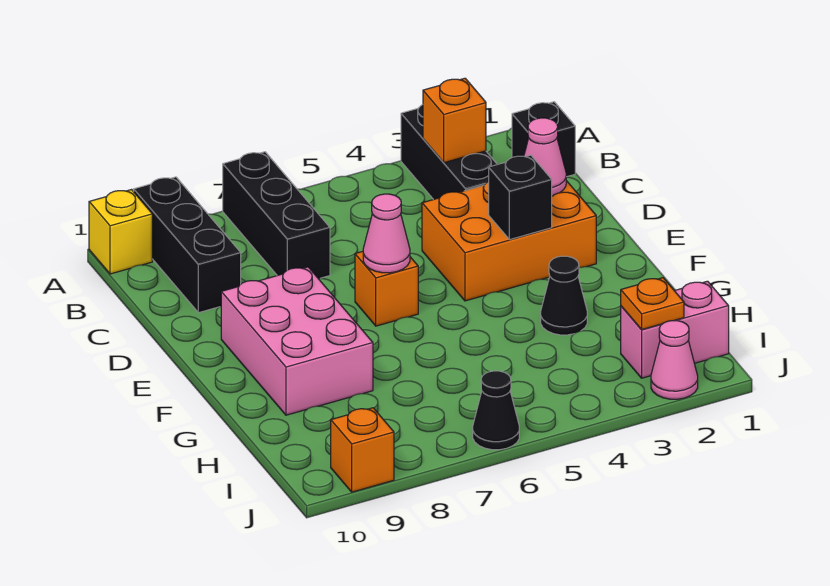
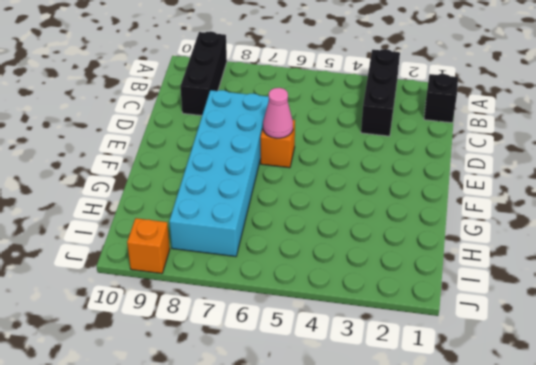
cyan brick D7:I8 level 1 -> pink brick E8:G9 level 1
none -> black brick A7:C7 level 1
none -> yellow brick A10 level 1
none -> orange brick D2:E4 level 1

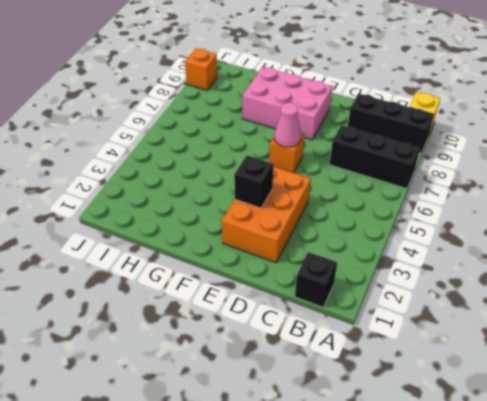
none -> black brick A3:C3 level 1
none -> black cone G3 level 1
none -> pink brick I1:I2 level 1

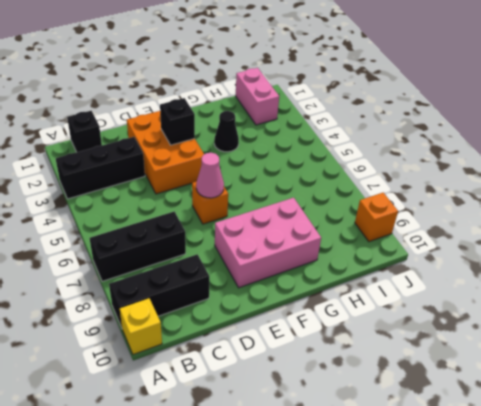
none -> pink cone J2 level 1
none -> black cone J6 level 1
none -> orange brick B3 level 2

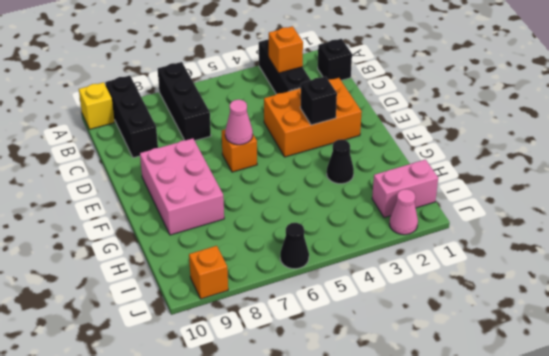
none -> pink cone D2 level 2
none -> orange plate I2 level 2

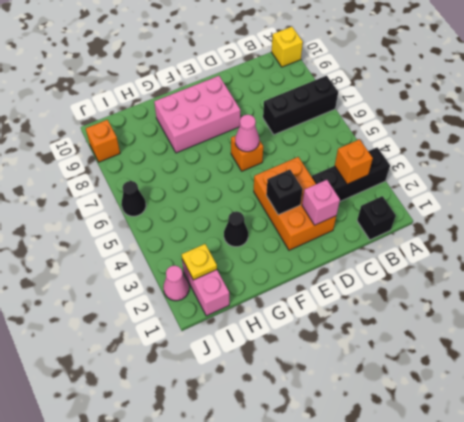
pink brick D2 level 2 -> pink cone D2 level 2
yellow plate I2 level 2 -> orange plate I2 level 2
none -> black brick A9:C9 level 1

